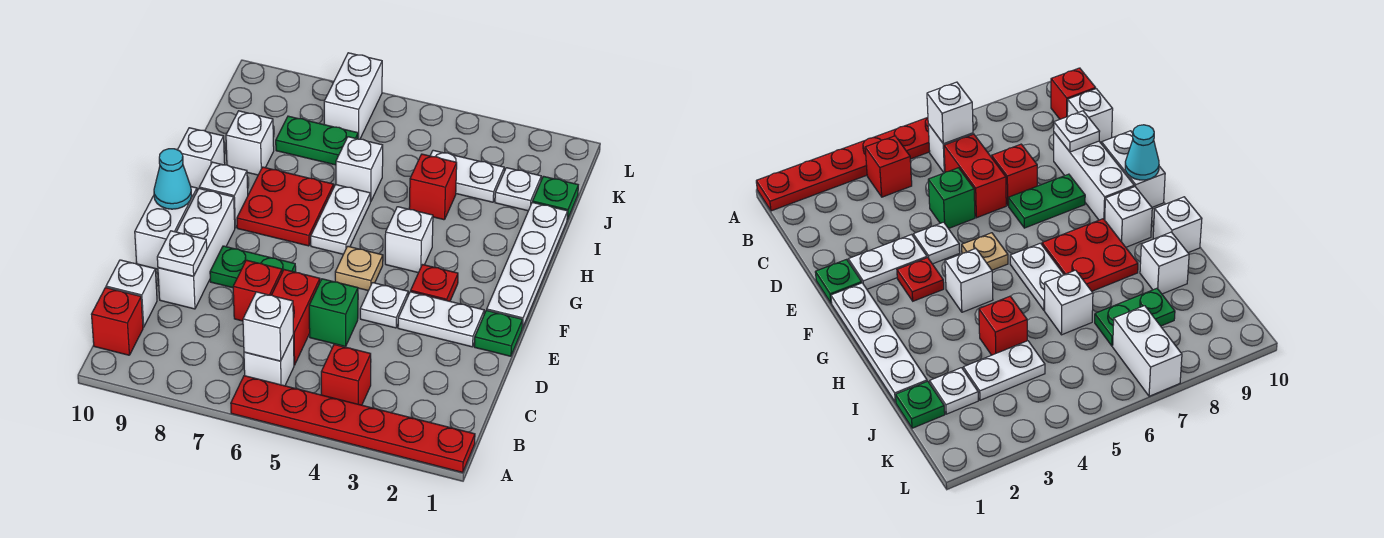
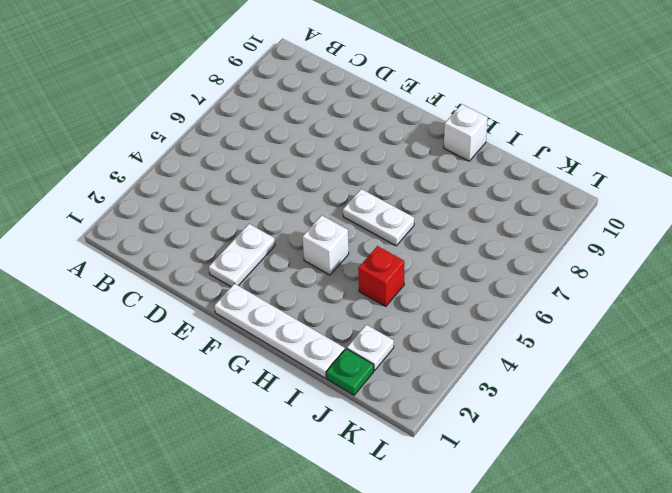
none -> red plate A1:A6 level 1
none -> red brick B4 level 1
none -> white brick B6 level 1
none -> red brick B10 level 1

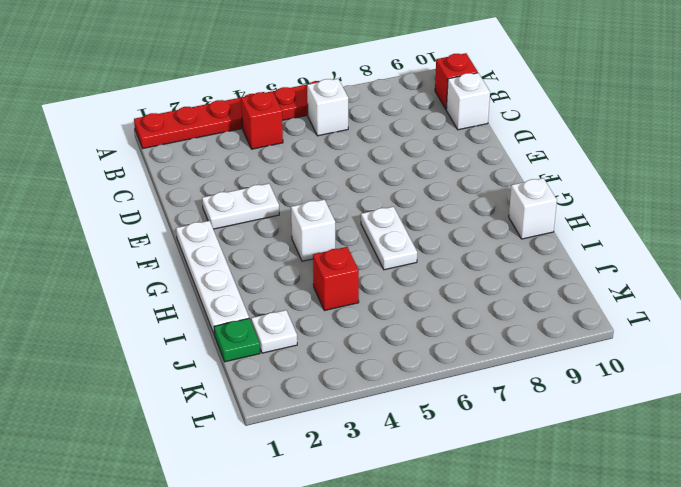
none -> red brick C6:D6 level 1
none -> green brick D5 level 1
none -> red brick D7 level 1
none -> white brick D9:F9 level 1

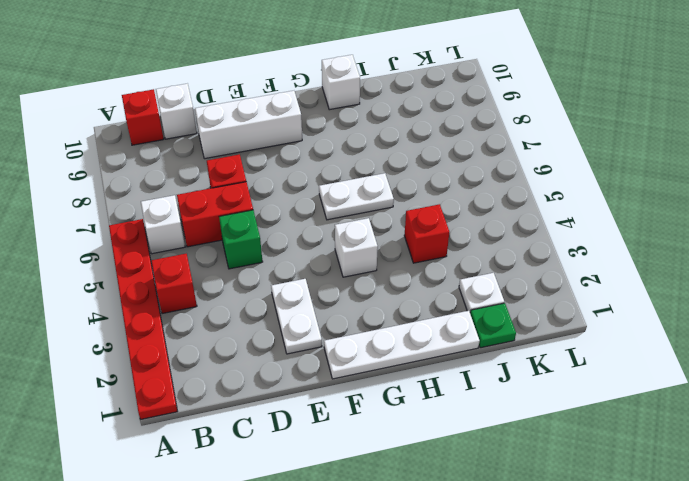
none -> green plate E1 level 1
none -> white plate E4 level 1
none -> green plate E7:E8 level 1
none -> white brick E10:F10 level 1

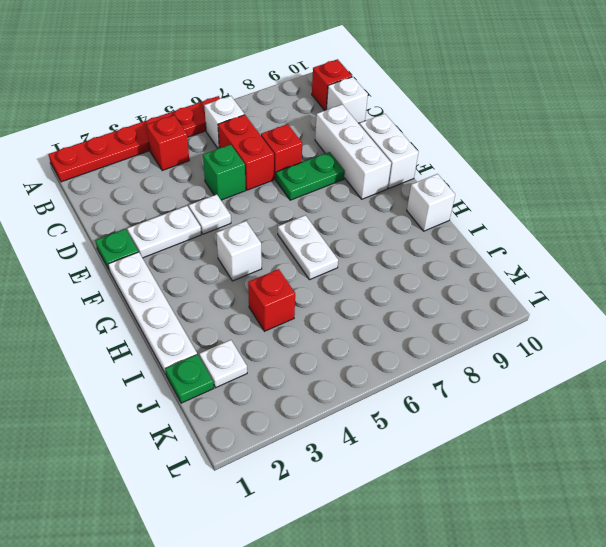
none -> red plate F3 level 1
none -> tan plate F5 level 1
none -> red plate G7:H8 level 1
none -> white brick G9 level 1

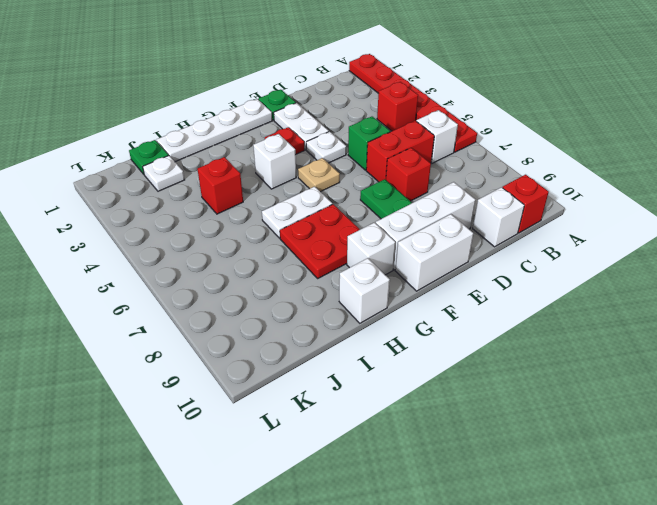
none -> white brick I6 level 1
none -> white brick I9 level 1
none -> white plate J3:J4 level 1
none -> green plate J7:J8 level 1

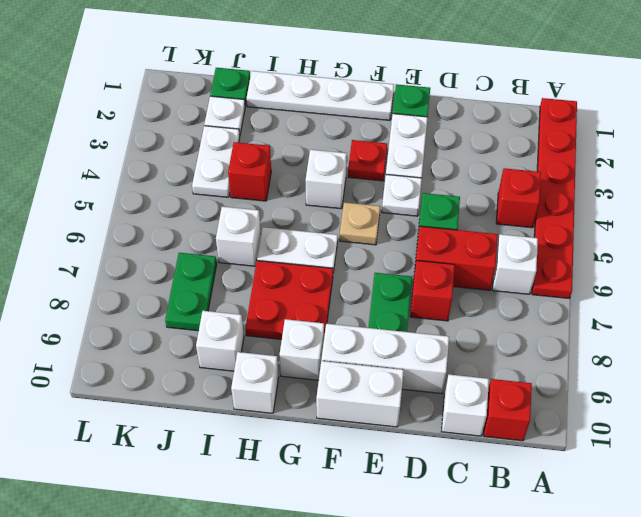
none -> white brick K7:L7 level 1
none -> white brick B6 level 2
none -> white plate D9 level 2
none -> cyan cone F10 level 2

